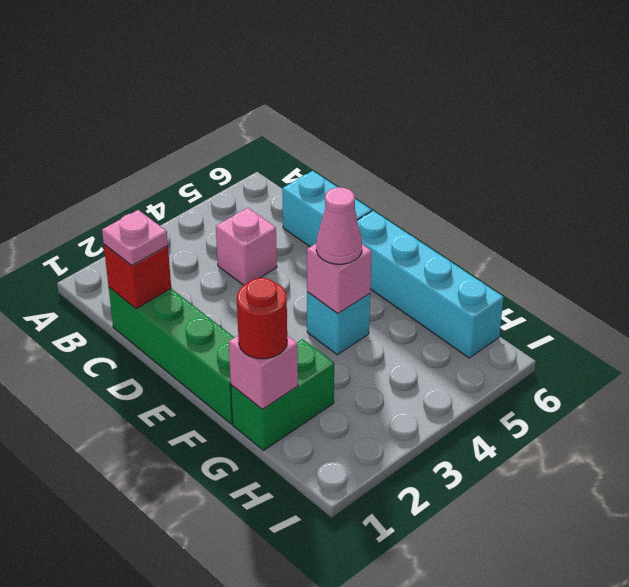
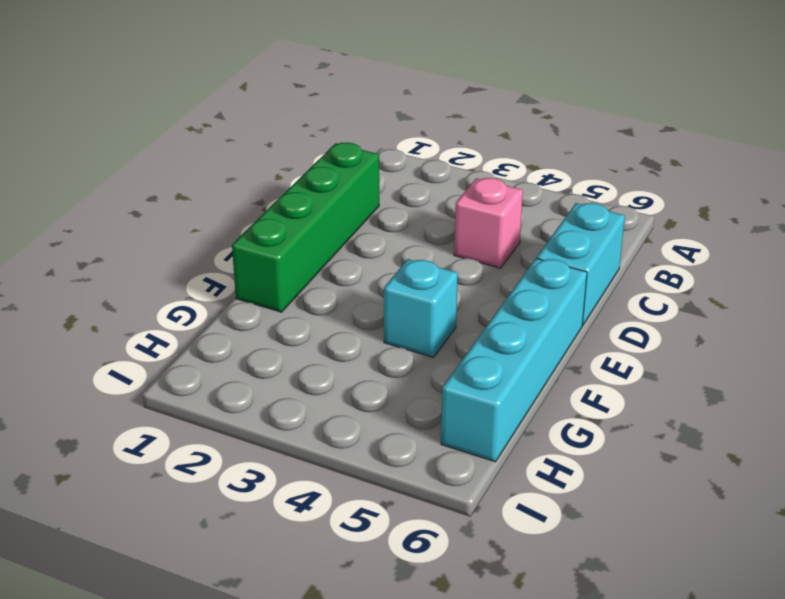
none -> green brick G1:G2 level 1
none -> red brick C1 level 2
none -> pink brick F4 level 2

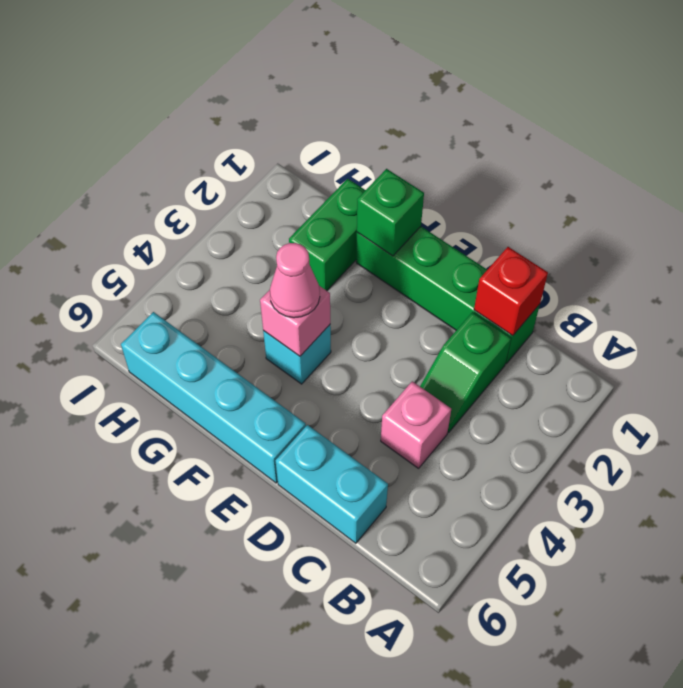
green slope C2:C3 level 1 top 2 -> none
green brick F1 level 2 -> none
none -> pink brick G1 level 2
none -> pink plate C1 level 3
none -> red round brick G1 level 3

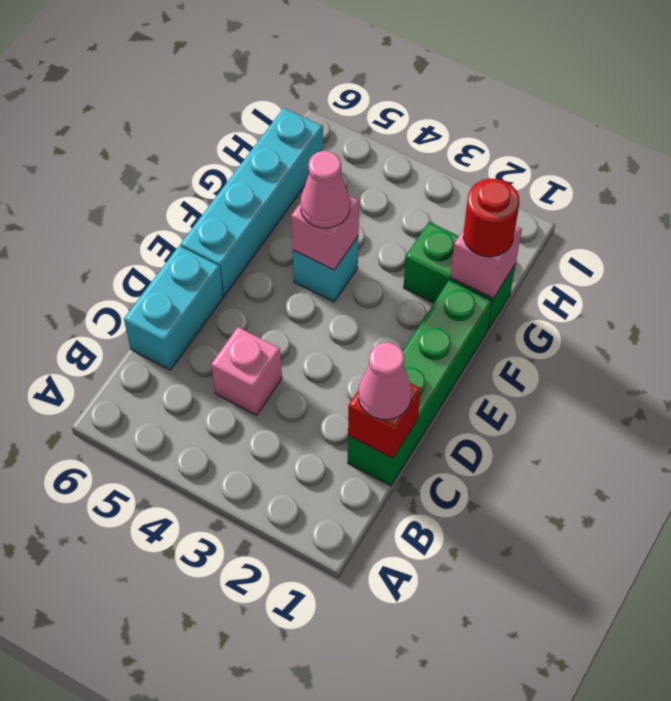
pink cone C1 level 3 -> pink plate C1 level 3

